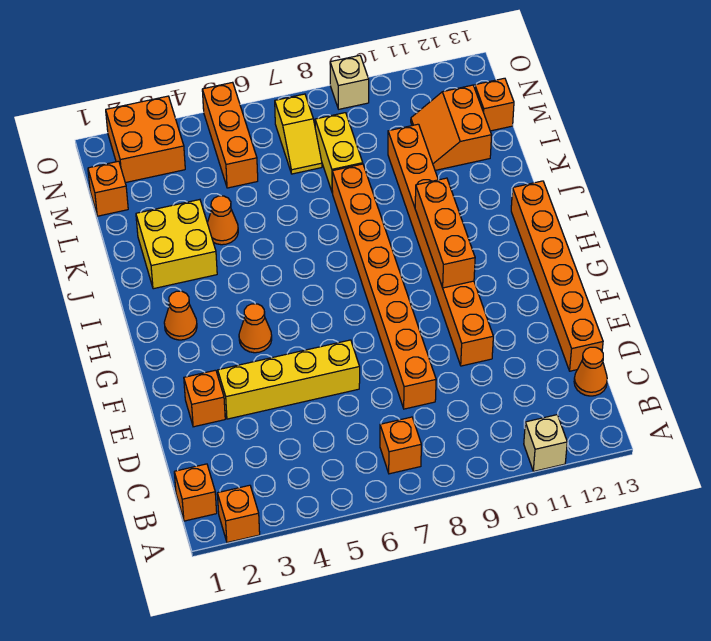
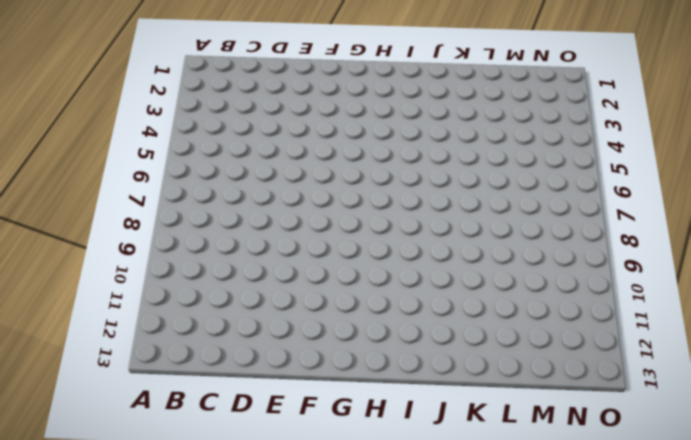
none -> orange brick A2 level 1
none -> tan brick A11 level 1
none -> orange brick B1 level 1

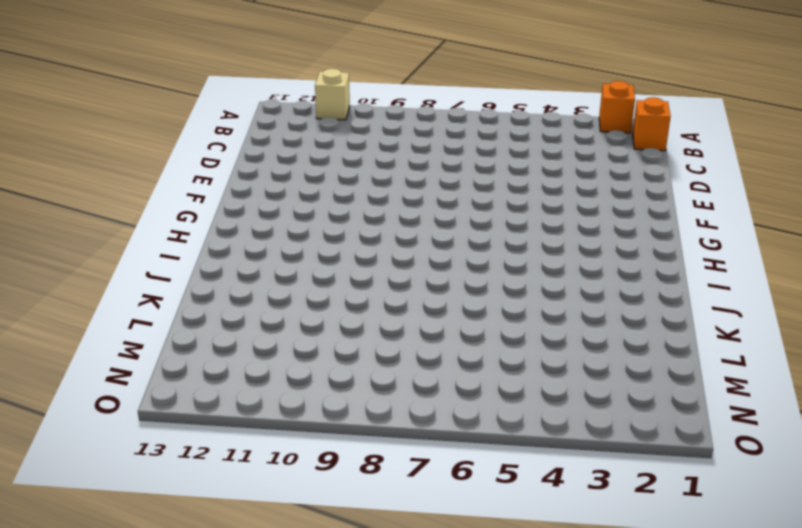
none -> orange brick B7 level 1
none -> orange cone C13 level 1
none -> orange brick D8:K8 level 1

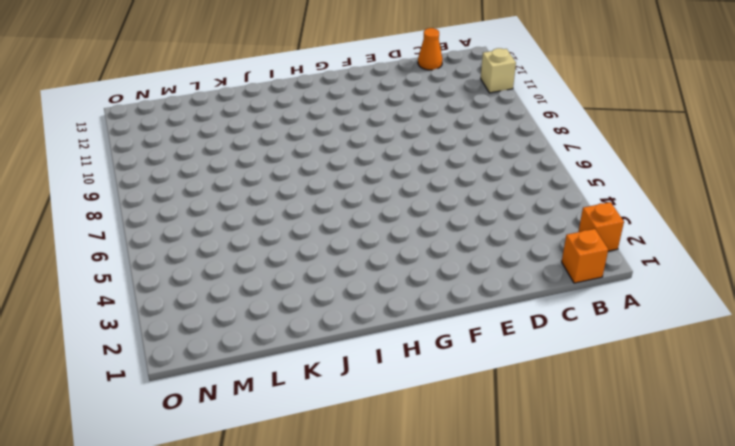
none -> orange brick B7 level 1
none -> orange brick D8:K8 level 1
none -> orange brick D13:I13 level 1

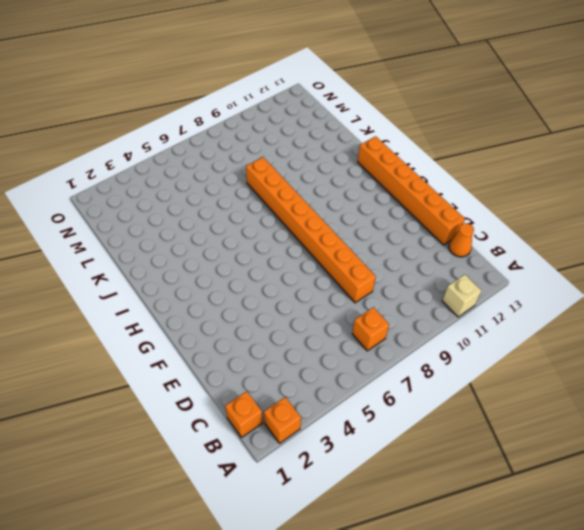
none -> orange brick E2 level 1
none -> yellow brick E3:E6 level 1
none -> orange brick E10:L10 level 1

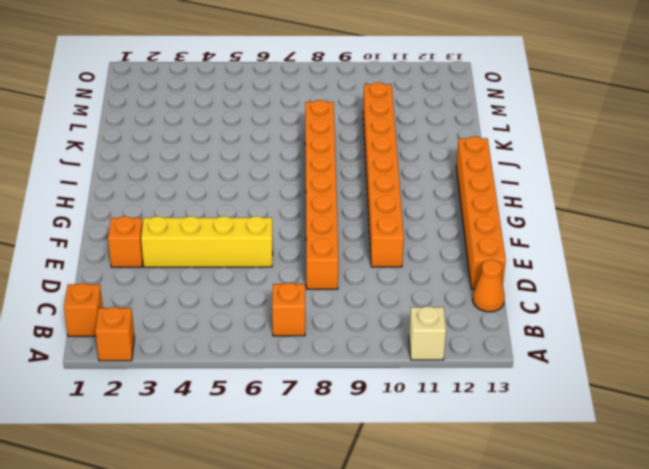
none -> orange cone G4 level 1
none -> orange cone H2 level 1
none -> yellow brick J2:K3 level 1

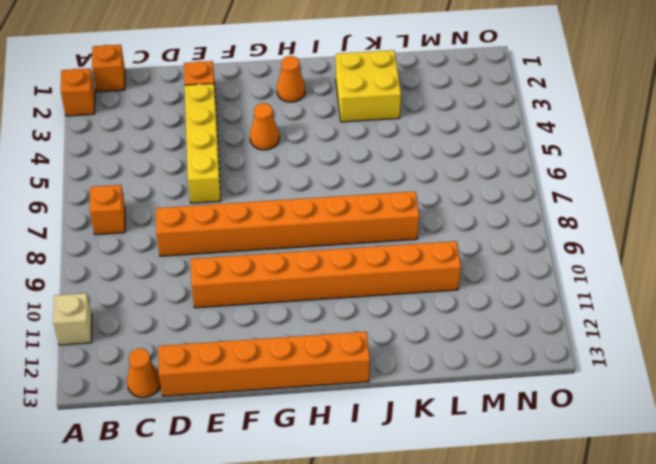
none -> orange cone K4 level 1
none -> yellow brick L8:M8 level 1
none -> orange slope L11:M12 level 1 top 12

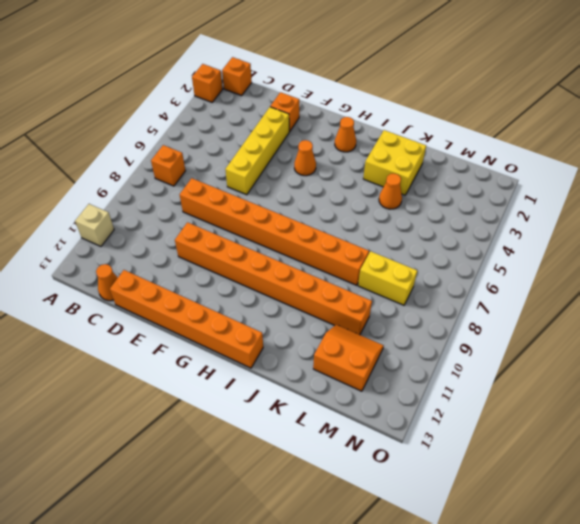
none -> orange brick M1 level 1
none -> orange brick M5:O5 level 1
none -> yellow slope M7:N7 level 1 top N

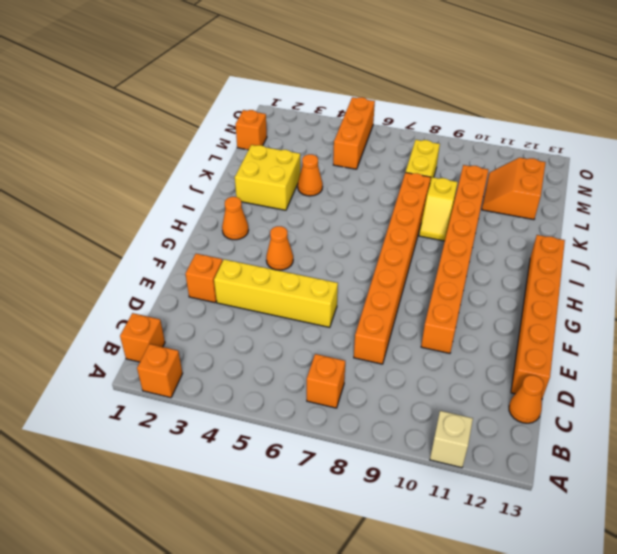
yellow slope J9:K9 level 1 top K -> yellow slope M7:N7 level 1 top N
none -> orange brick M13 level 1
none -> orange brick N2:O3 level 1
none -> tan brick O9 level 1

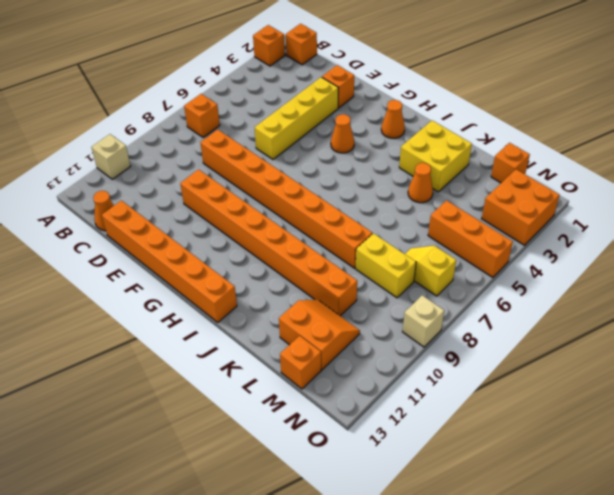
none -> orange brick G10:I10 level 2

